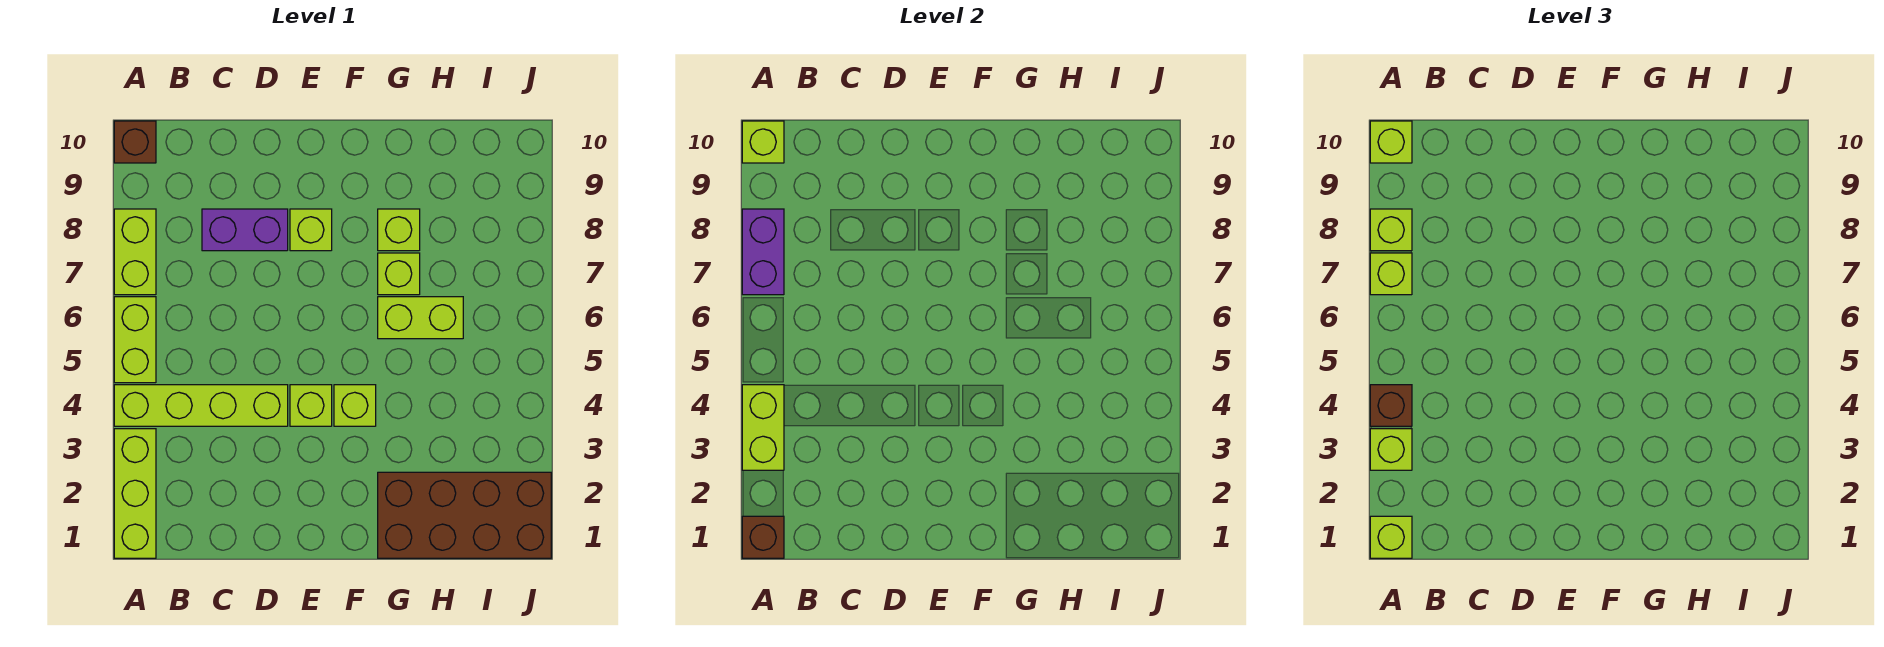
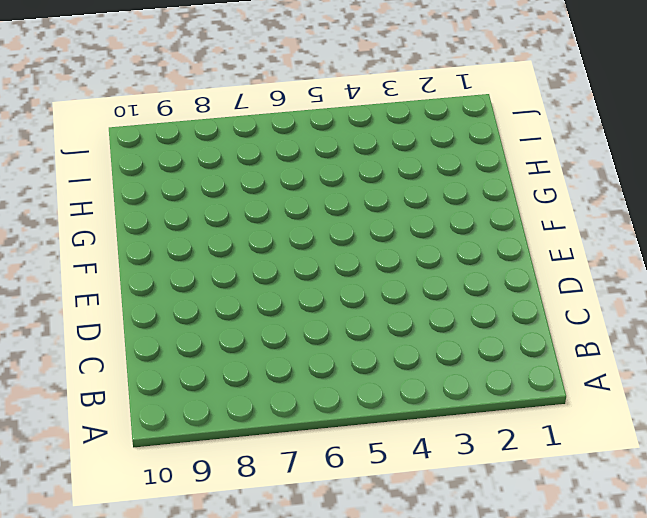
none -> lime brick A1:A3 level 1
none -> lime brick A4:D4 level 1
none -> lime brick A5:A6 level 1

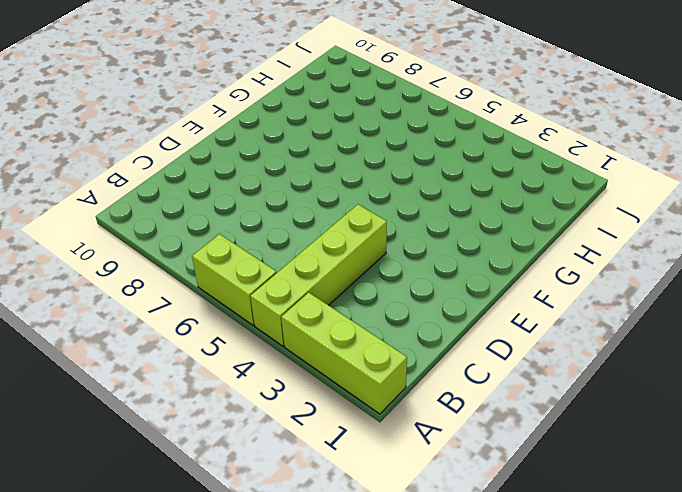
none -> lime brick A7:A8 level 1
none -> brown brick A10 level 1
none -> purple brick C8:D8 level 1

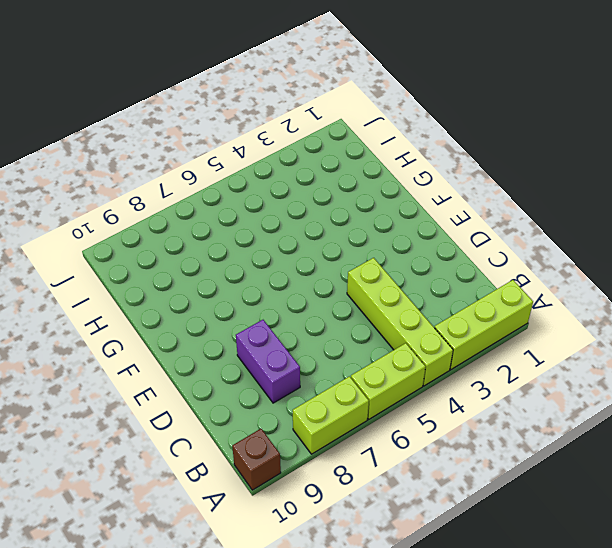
none -> lime brick E4 level 1
none -> lime brick E8 level 1
none -> lime brick F4 level 1

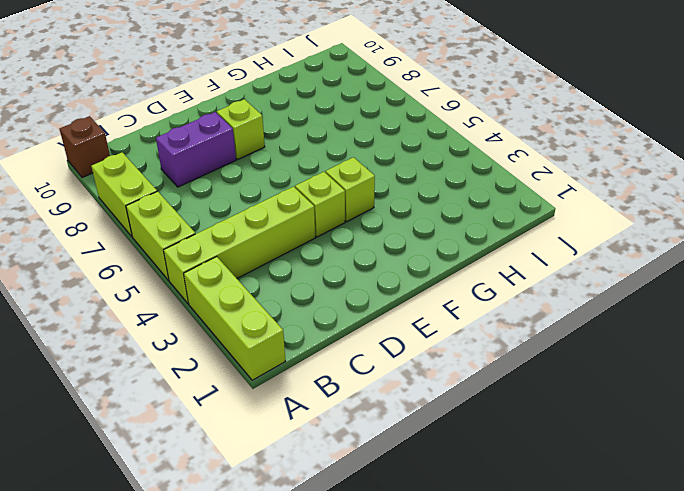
none -> brown brick G1:J2 level 1
none -> lime brick G6:H6 level 1
none -> lime brick G7 level 1

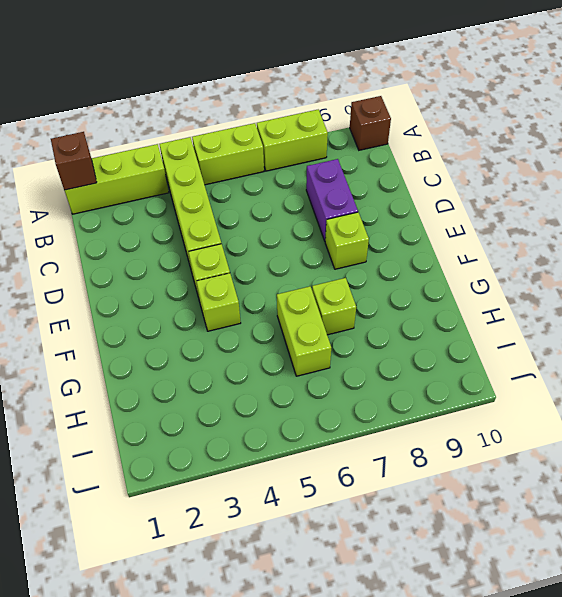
none -> brown brick G1:J2 level 1
none -> lime brick G8 level 1
none -> lime brick A3:A4 level 2

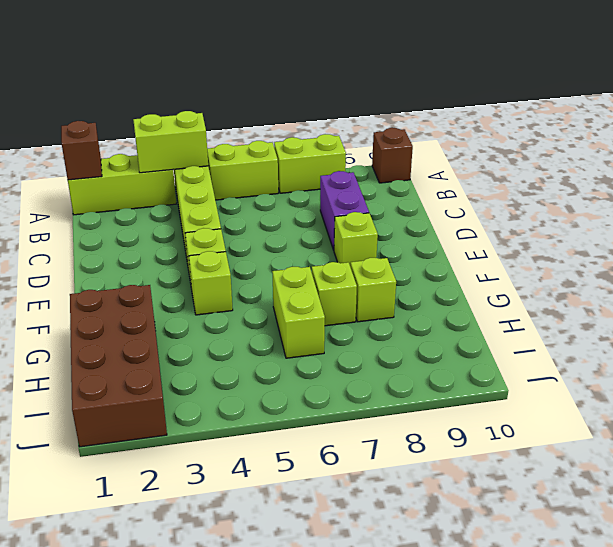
none -> purple brick A7:A8 level 2
none -> lime brick A10 level 2
none -> lime brick A1 level 3

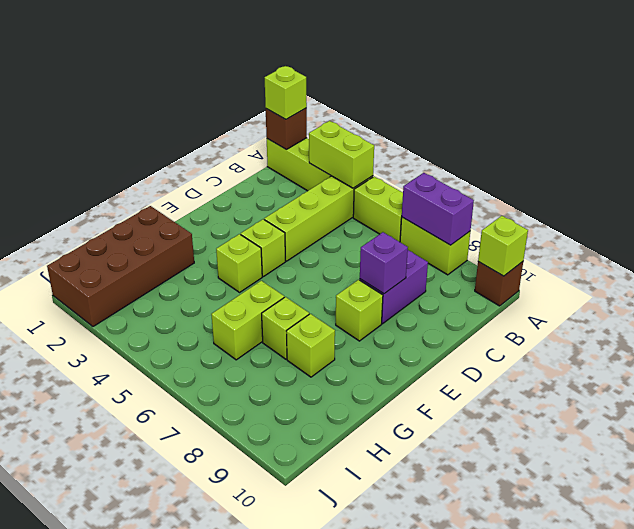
purple brick D8 level 2 -> none
none -> lime brick A3 level 3
none -> brown brick A4 level 3
none -> lime brick A7 level 3

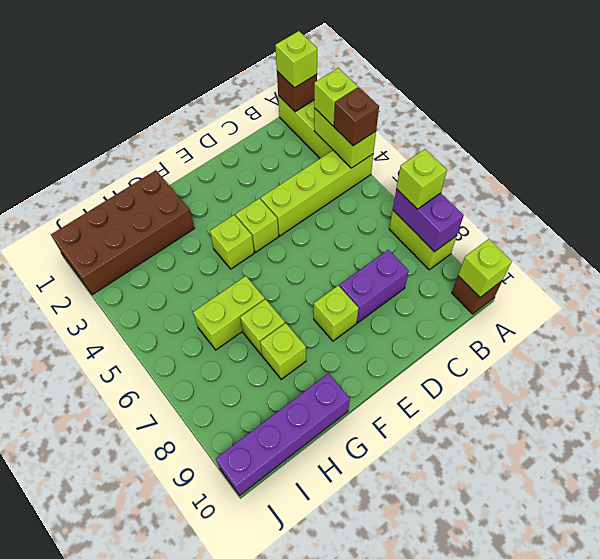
purple brick G10:J10 level 1 -> none
none -> lime brick A5:A6 level 1
none -> lime brick A8 level 3
none -> lime brick A10 level 3

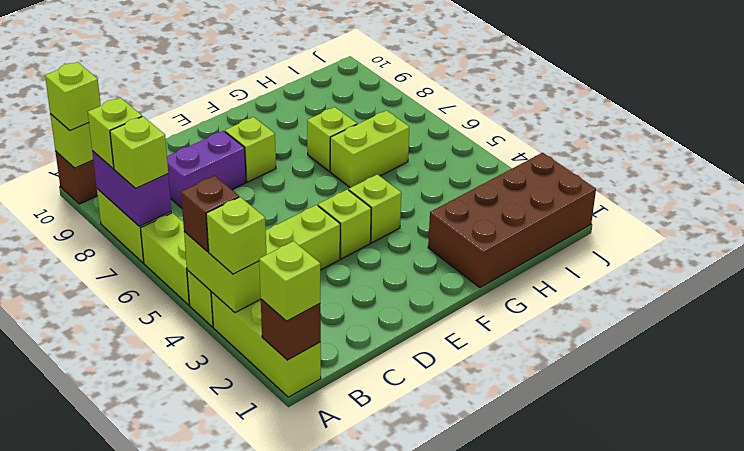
none -> lime brick G8 level 1

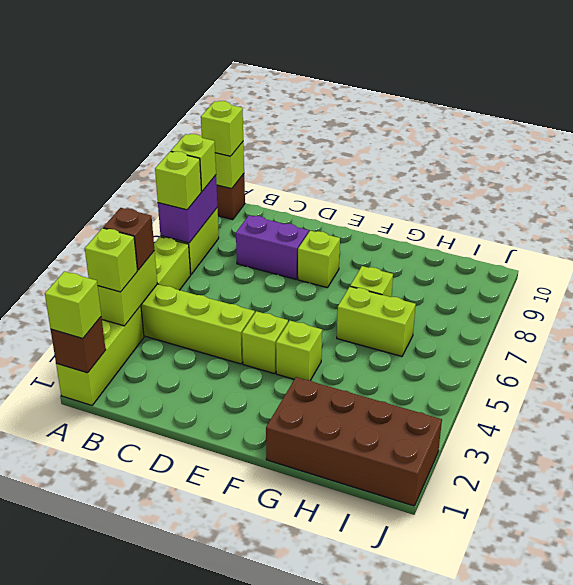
none -> lime brick G8 level 1

